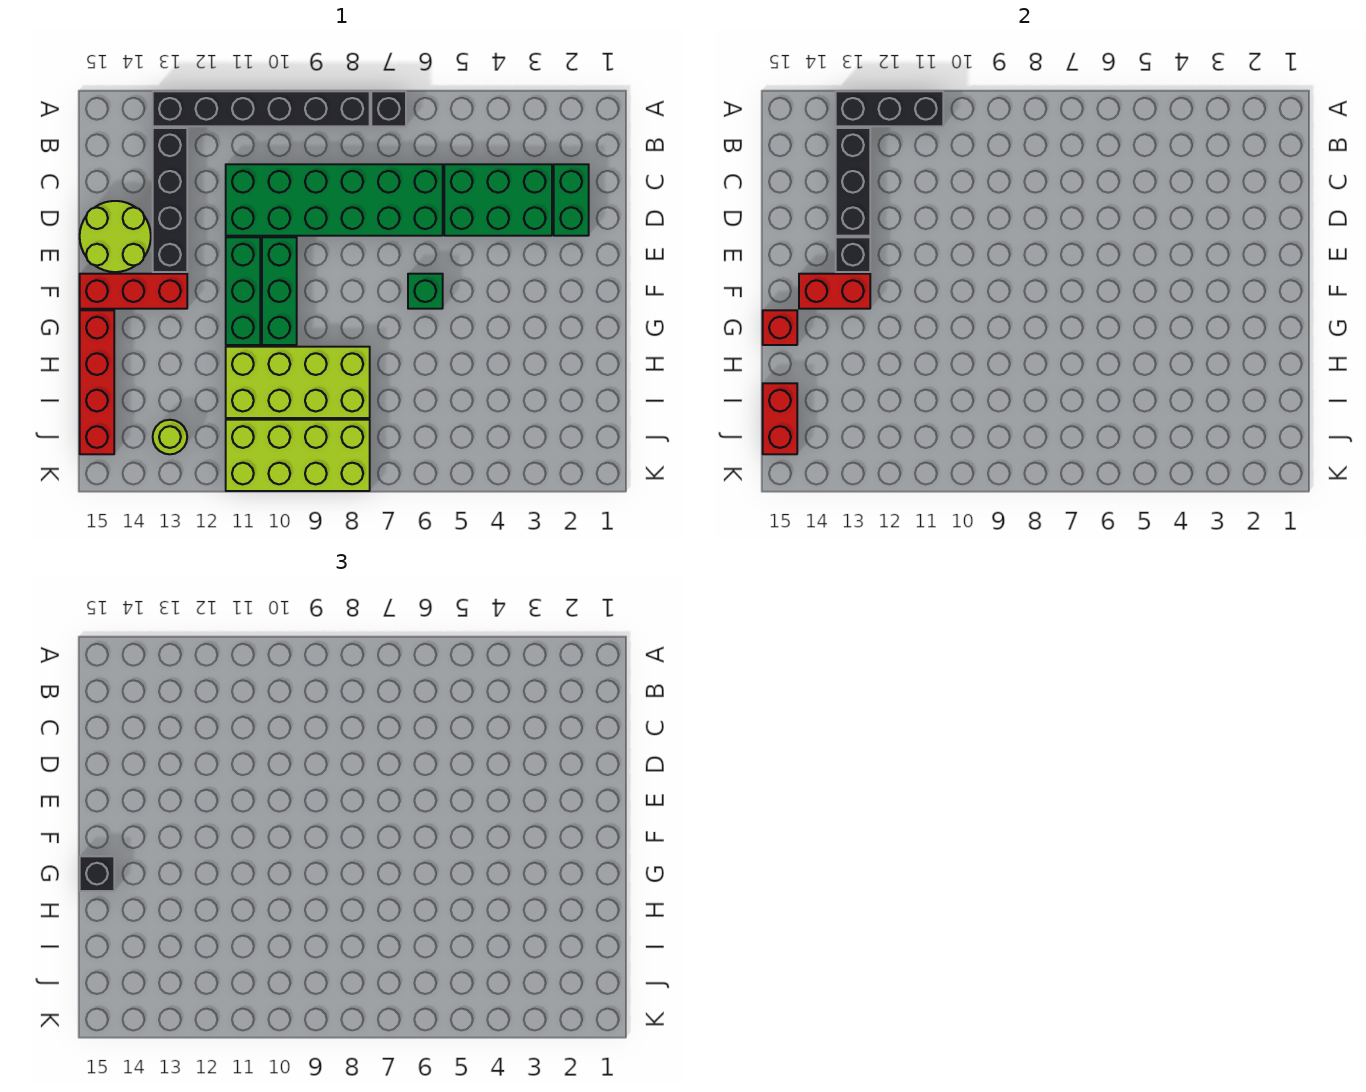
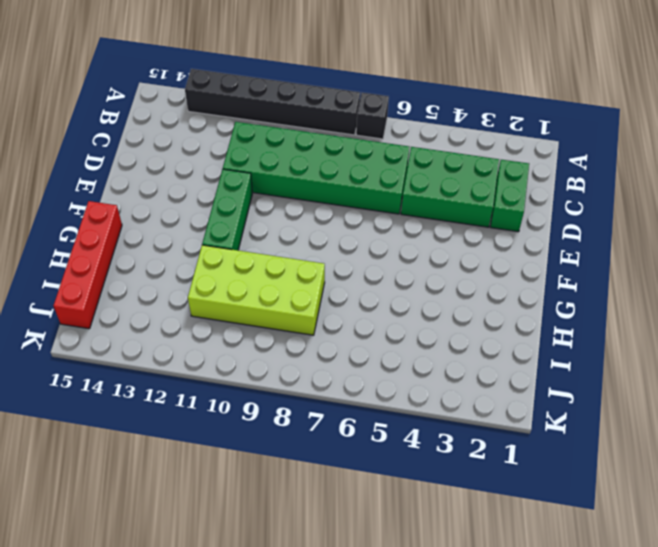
none -> black brick B13:E13 level 1
none -> lime round brick D14:E15 level 1
none -> green brick E10:G10 level 1

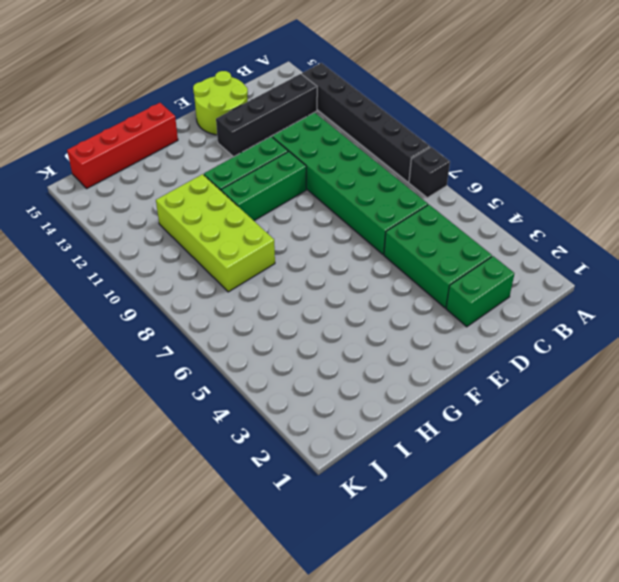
none -> green brick F6 level 1
none -> red brick F13:F15 level 1
none -> lime brick J8:K11 level 1

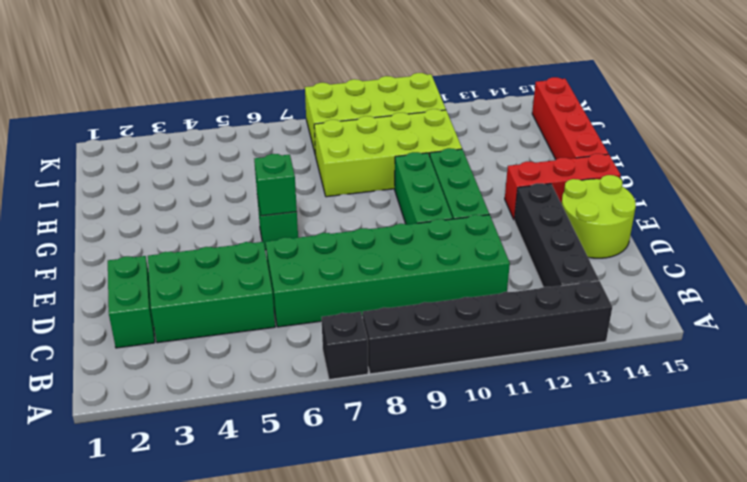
green brick F6 level 2 -> none
none -> lime round brick J13 level 1
none -> black brick A11:A13 level 2
none -> black brick B13:D13 level 2

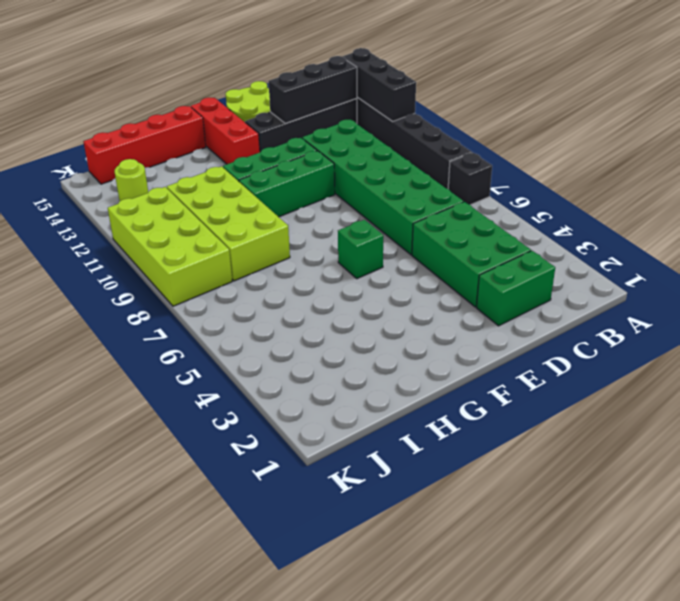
none -> black brick E13 level 2
none -> red brick F13:F14 level 2
none -> red brick G15 level 2

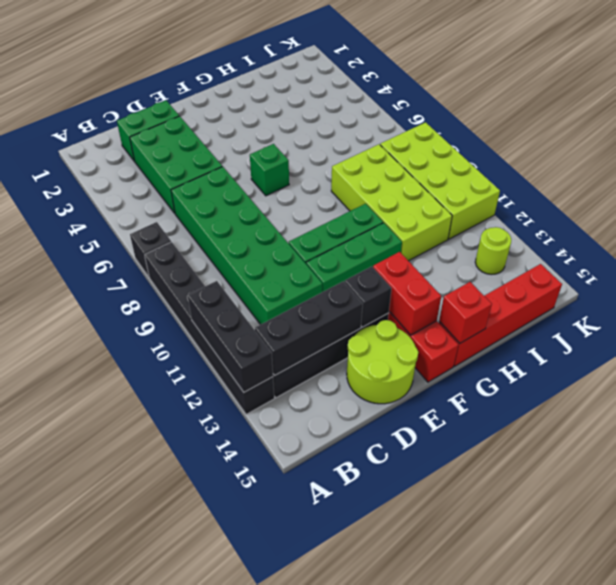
none -> red brick I15:J15 level 2
none -> black brick G15 level 3

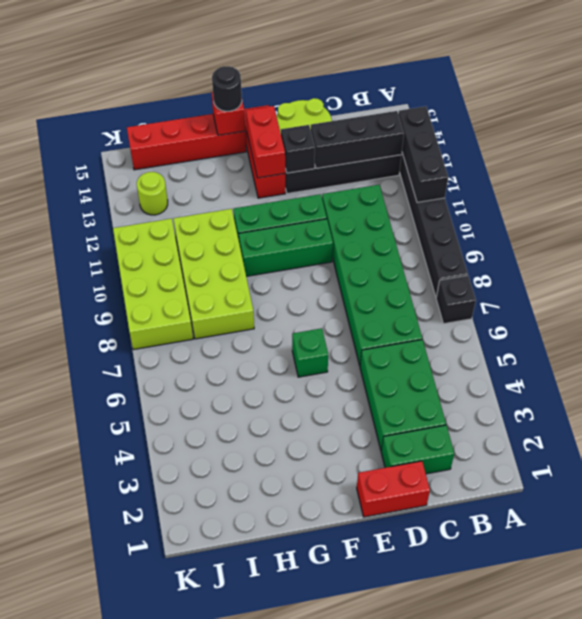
red brick D1:E1 level 1 -> red brick I15:J15 level 2
black round brick G15 level 3 -> black brick G15 level 3

